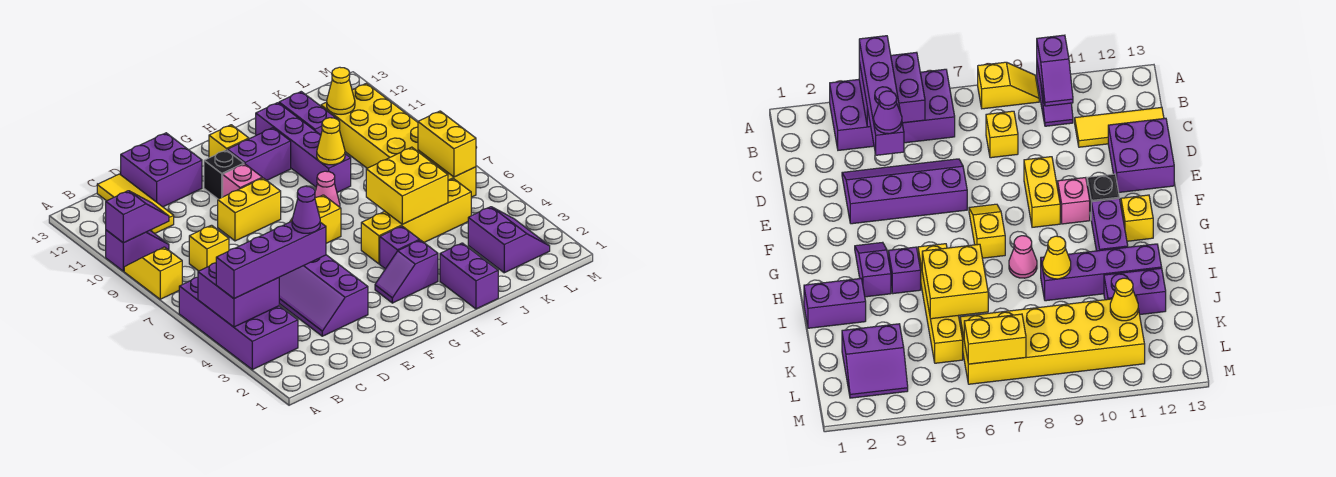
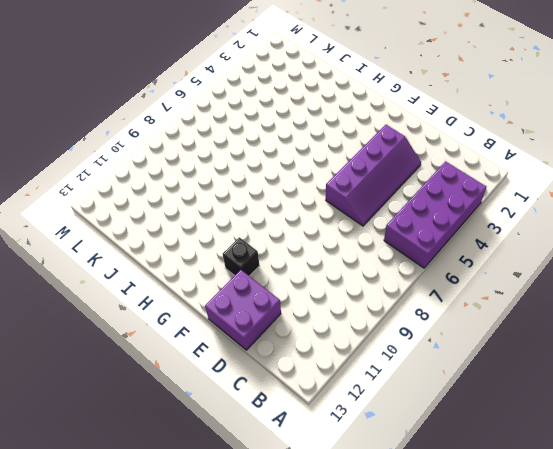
none -> yellow slope A8:A9 level 1 top 8
none -> purple slope A10:B10 level 1 top A
none -> yellow brick C8 level 1
none -> yellow tile C11:C13 level 1

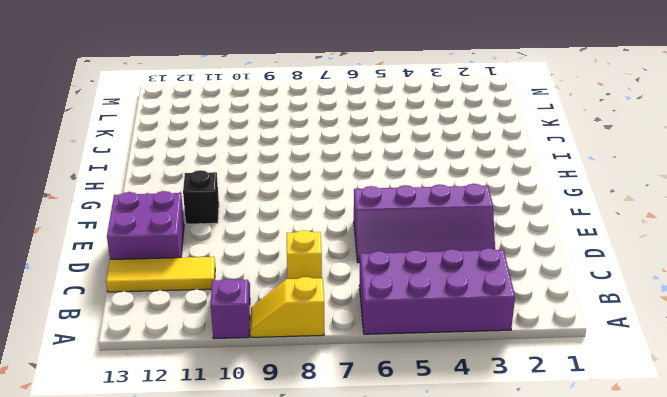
none -> yellow brick E9:F9 level 1
none -> yellow slope F7:G7 level 1 top G
none -> pink brick F10 level 1
none -> purple slope G3:H3 level 1 top H

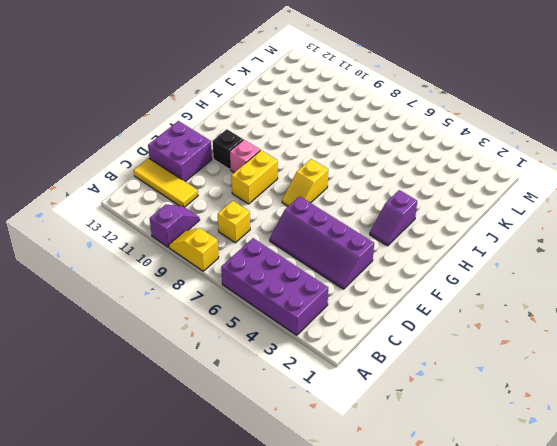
none -> purple brick G11:H11 level 1
none -> yellow brick G12 level 1
none -> purple brick H4 level 1
none -> yellow brick H5:K5 level 1

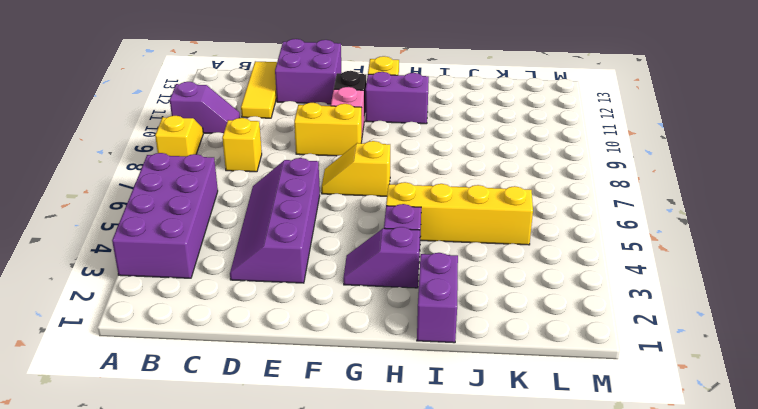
none -> pink cone H8 level 1
none -> purple brick I9:I12 level 1
none -> purple brick J11:J12 level 1
none -> purple slope K2:L3 level 1 top K

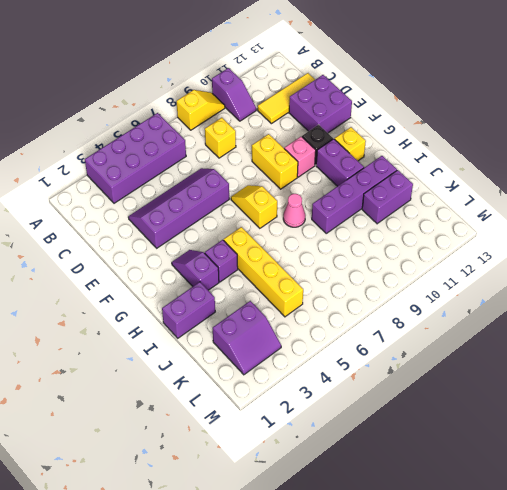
none -> yellow brick K6:L11 level 1
none -> purple brick A4:B5 level 2
none -> purple slope A10:B10 level 2 top A
none -> yellow brick I5:J6 level 2

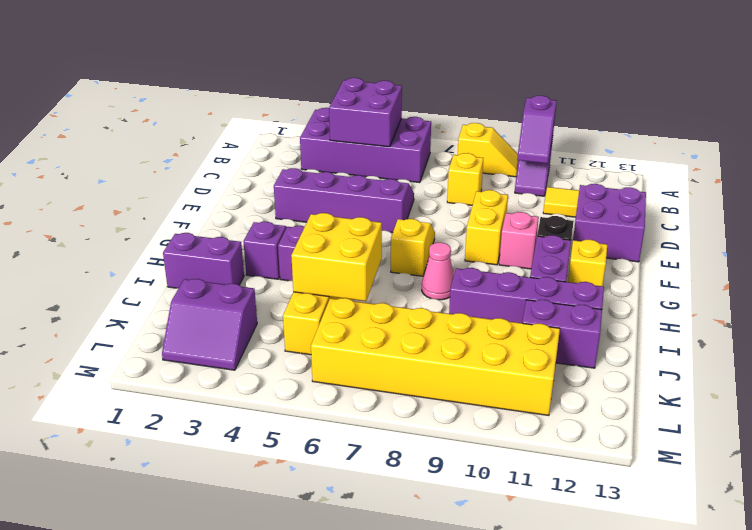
none -> yellow cone I9 level 2
none -> yellow cone K11 level 2
none -> yellow brick L6:L7 level 2
none -> purple brick A4:D4 level 3

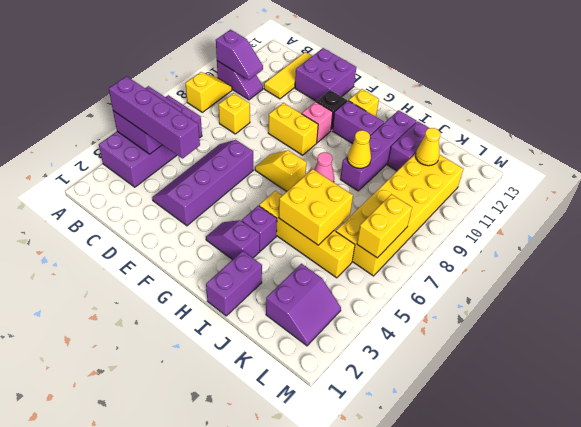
none -> purple cone D4 level 4

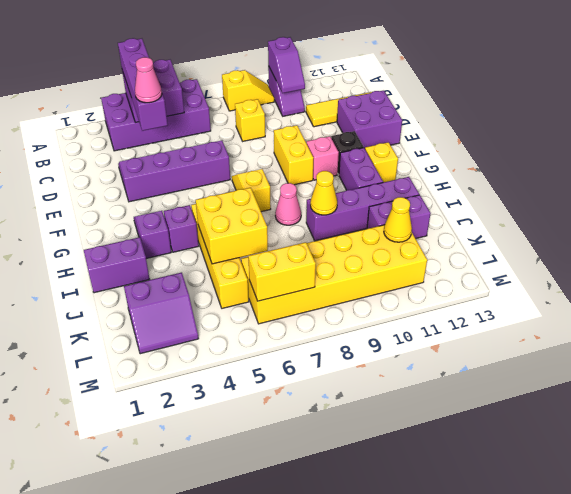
pink cone D4 level 4 -> purple cone D4 level 4

